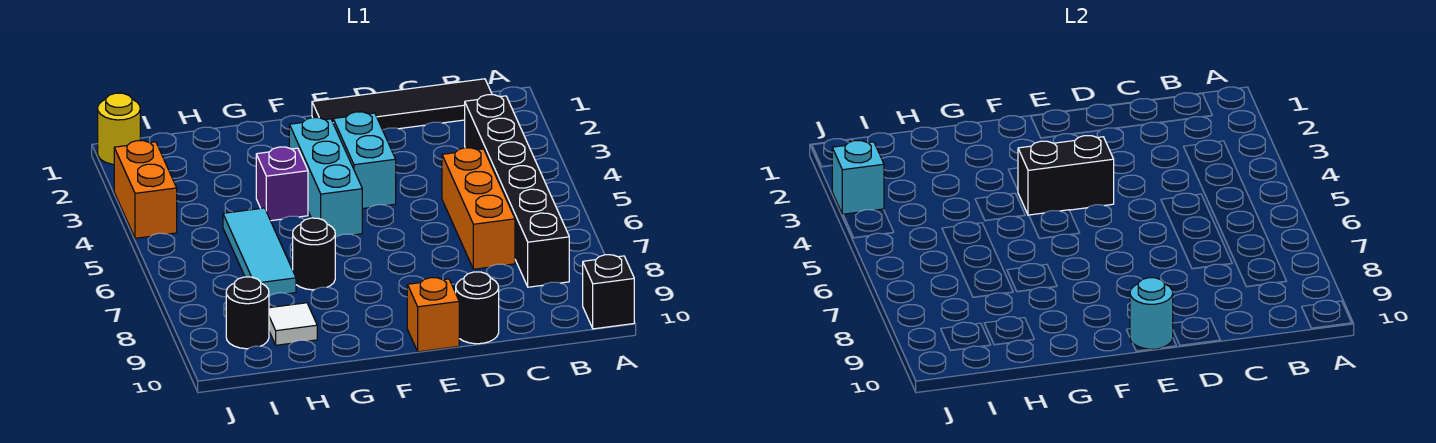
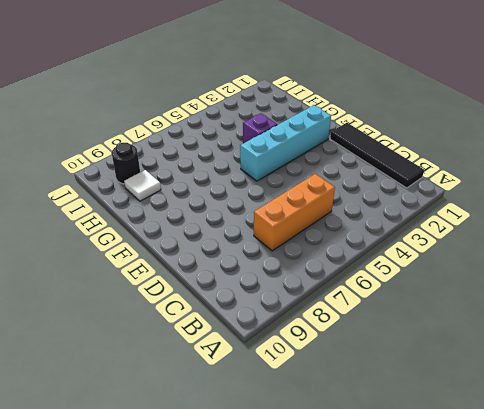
cyan brick F2:F5 level 1 -> cyan brick F3:F5 level 1
none -> black brick A10 level 1
none -> black brick B3:B8 level 1
none -> black round brick D10 level 1

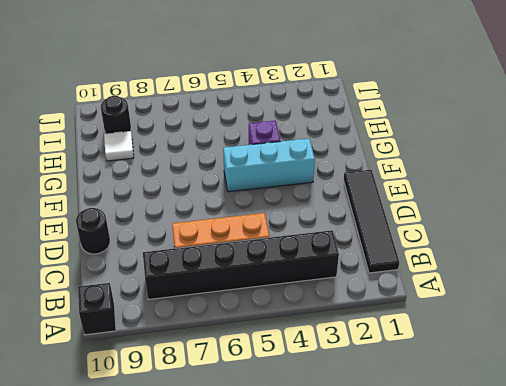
none -> cyan brick E3:E4 level 1
none -> orange brick E10 level 1
none -> black round brick G7 level 1

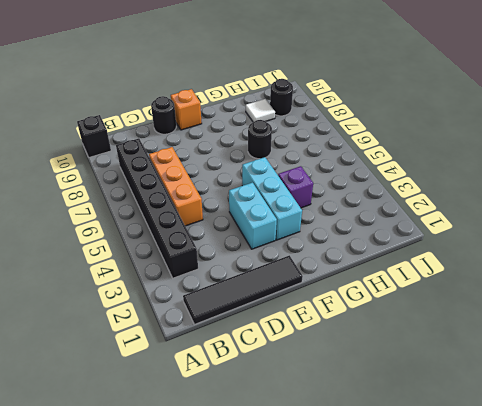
none -> cyan tile H5:H7 level 1
none -> yellow round brick J1 level 1
none -> orange brick J3:J4 level 1

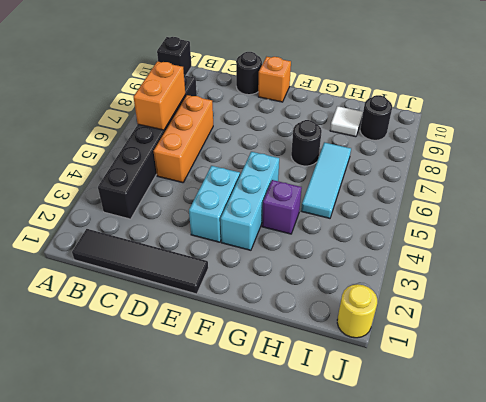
orange brick B6:B7 level 2 -> orange brick J3:J4 level 1
none -> black brick E4:F4 level 2
none -> cyan round brick E10 level 2
none -> cyan brick J3 level 2

